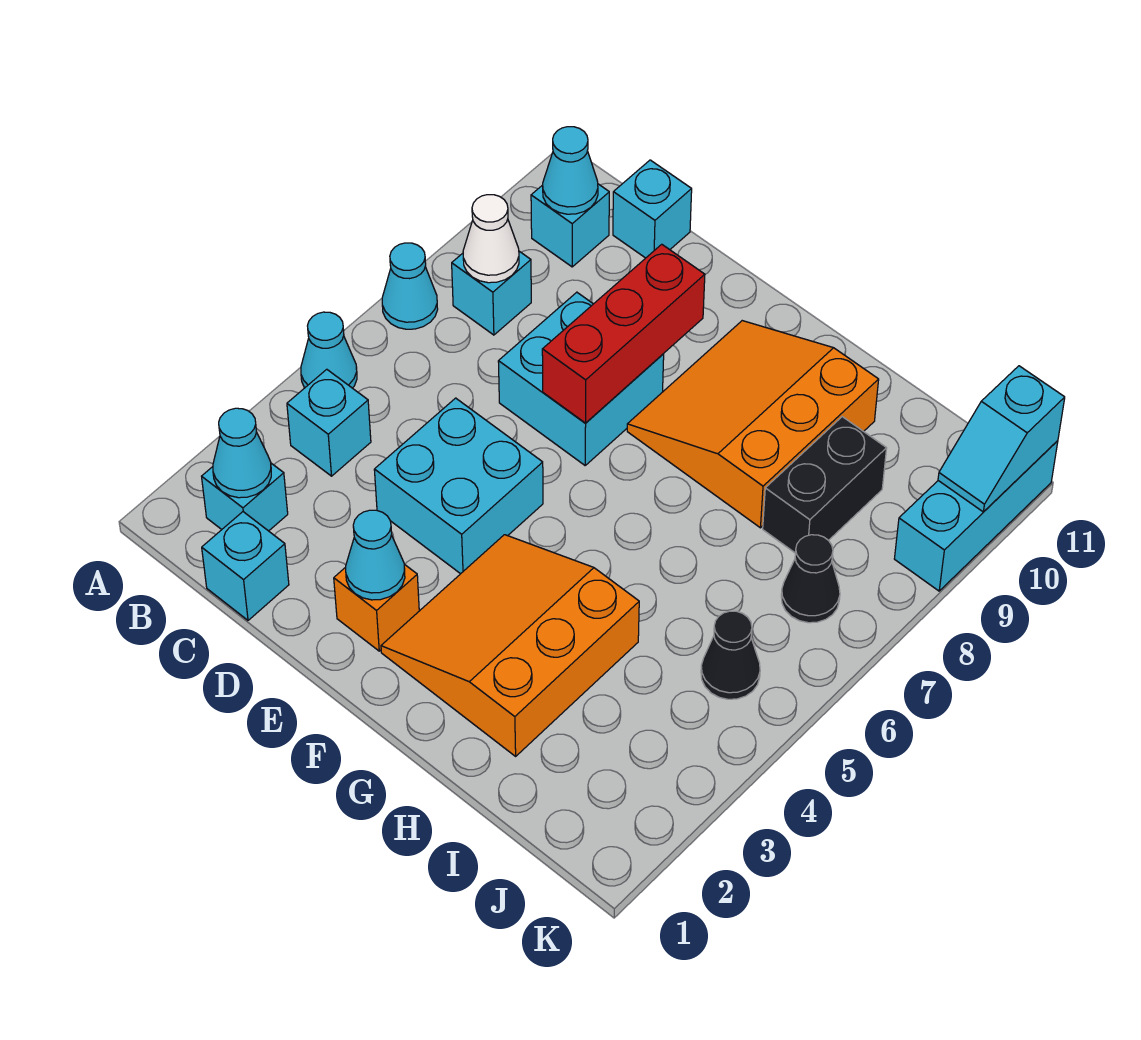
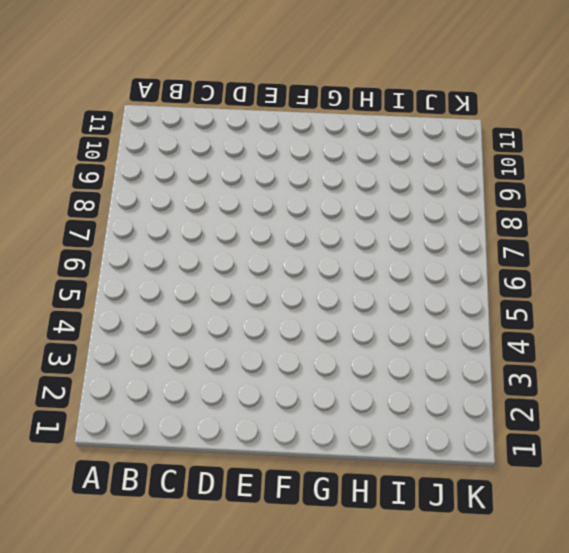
none -> cyan cone A5 level 1
none -> cyan cone A7 level 1
none -> cyan brick B2 level 1

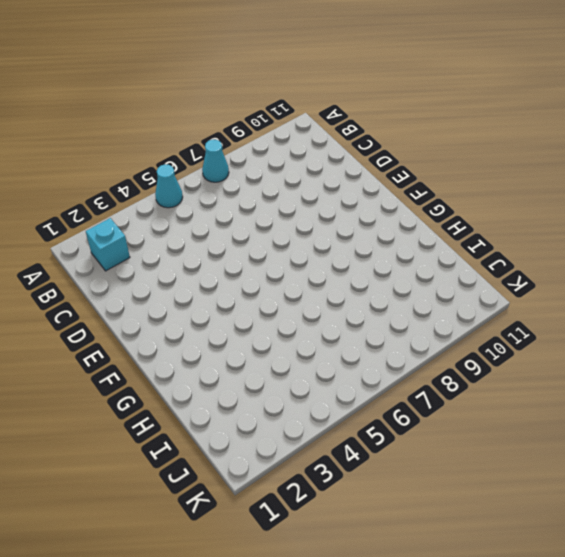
none -> cyan brick B4 level 1
none -> cyan brick B8 level 1
none -> cyan brick B10 level 1

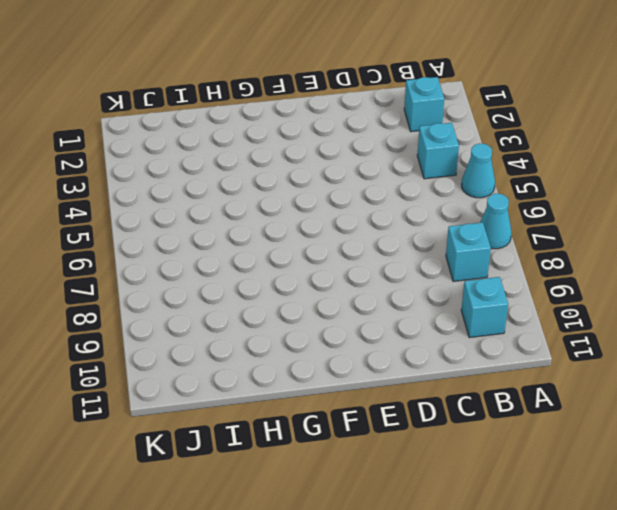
none -> cyan brick C1 level 1
none -> cyan brick C11 level 1
none -> cyan brick D4:E5 level 1

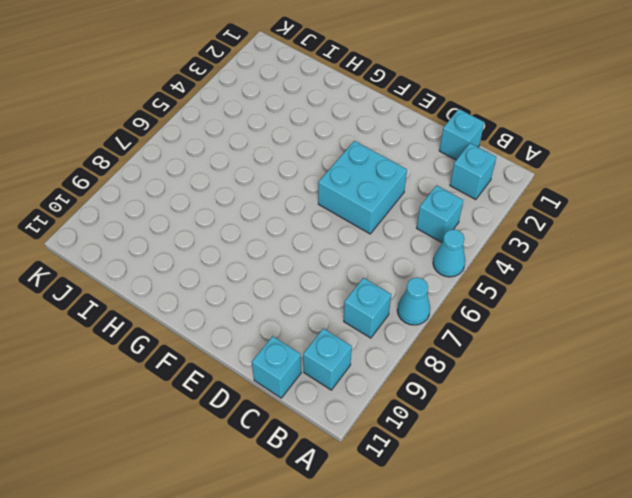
none -> cyan brick D7:E8 level 1
none -> orange brick E2 level 1
none -> orange slope F2:H4 level 1 top H

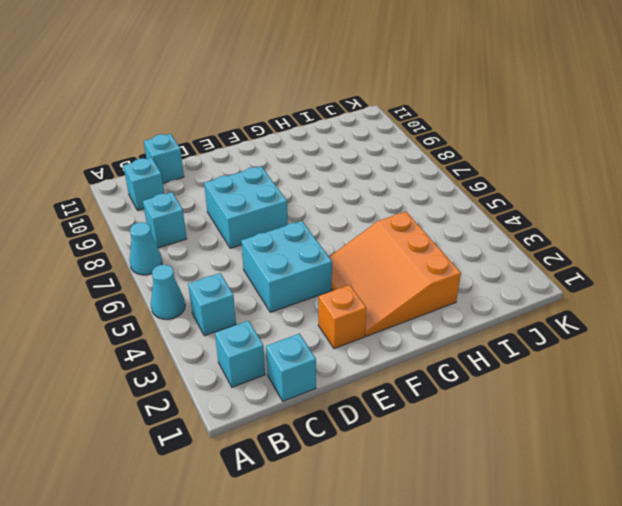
none -> orange slope F8:H10 level 1 top H
none -> black brick I8:I9 level 1
none -> black cone J5 level 1

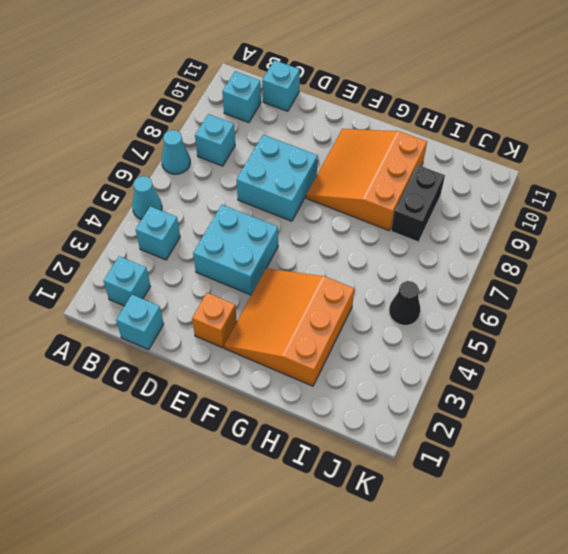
none -> black cone J7 level 1
none -> cyan brick K9:K11 level 1
none -> cyan cone B2 level 2

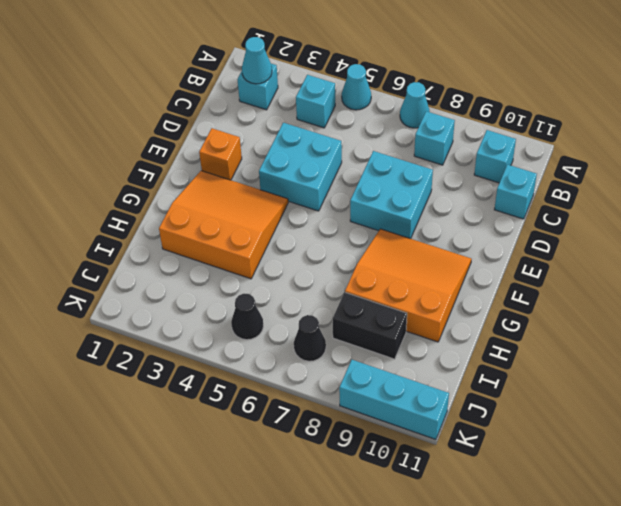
none -> cyan brick C1 level 1
none -> white cone B8 level 2
none -> cyan cone B10 level 2

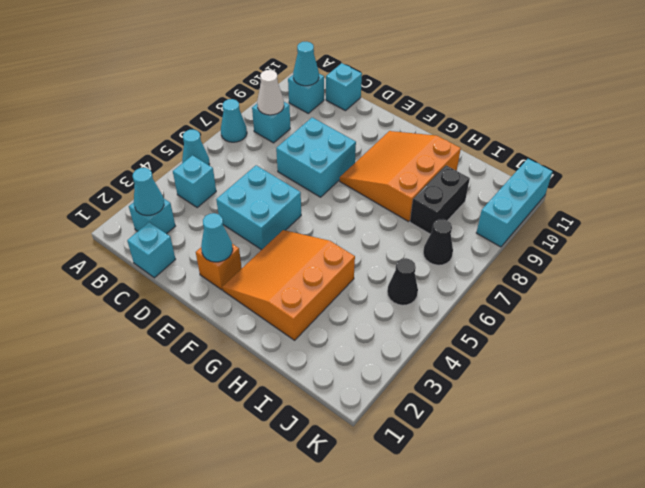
none -> red brick E7:E9 level 2
none -> cyan slope K10:K11 level 2 top 11

